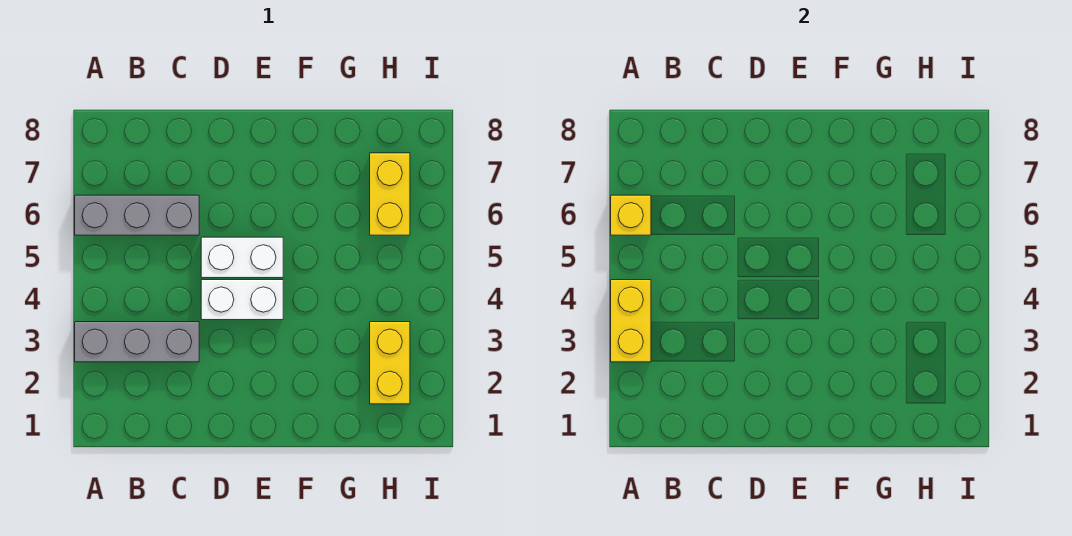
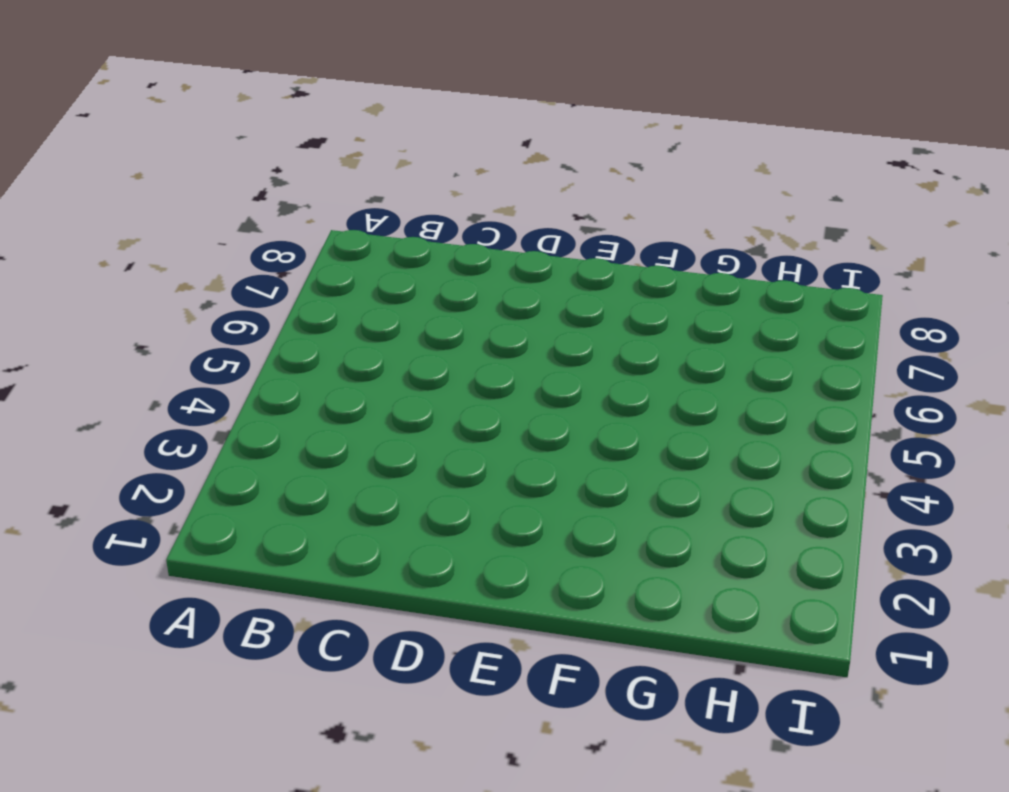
none -> grey brick A3:C3 level 1
none -> grey brick A6:C6 level 1

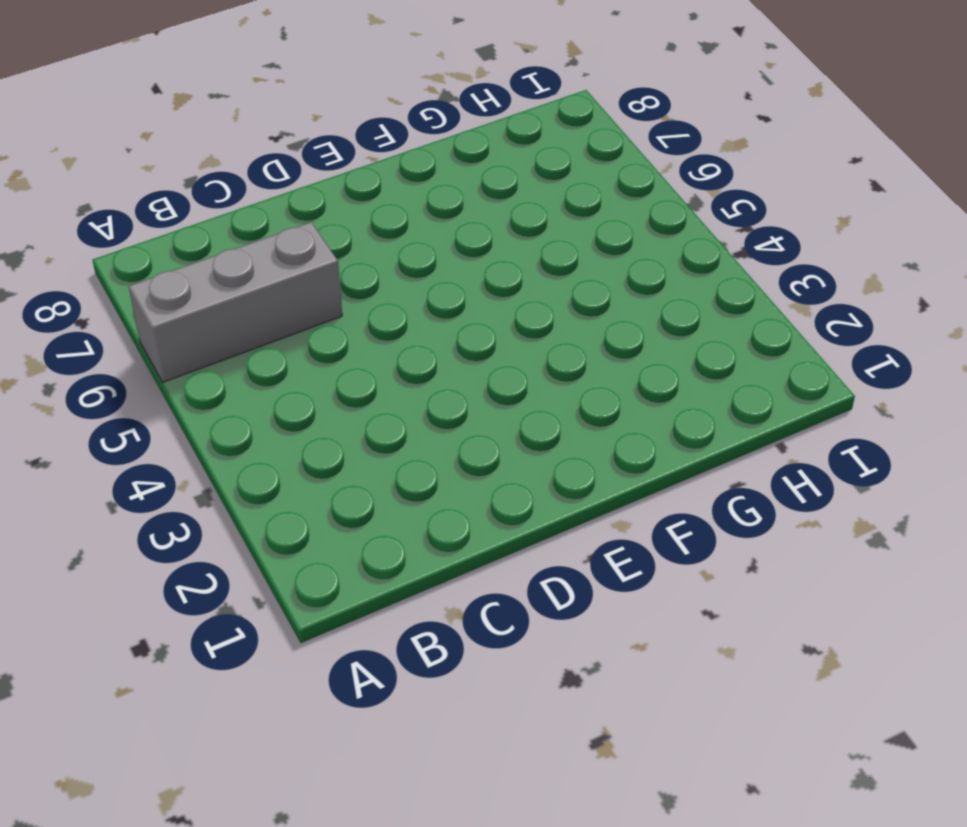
none -> grey brick A3:C3 level 1
none -> white brick D4:E4 level 1

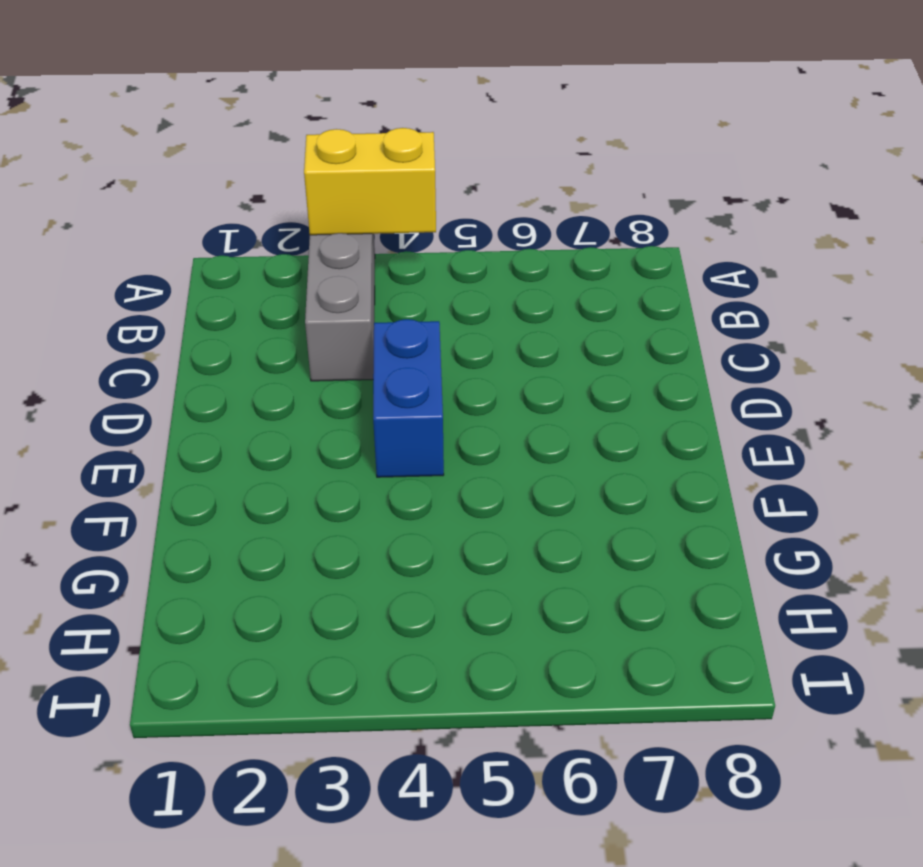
blue brick D4:E4 level 1 -> white brick D4:E4 level 1
none -> grey brick A6:C6 level 1
none -> white brick D5:E5 level 1

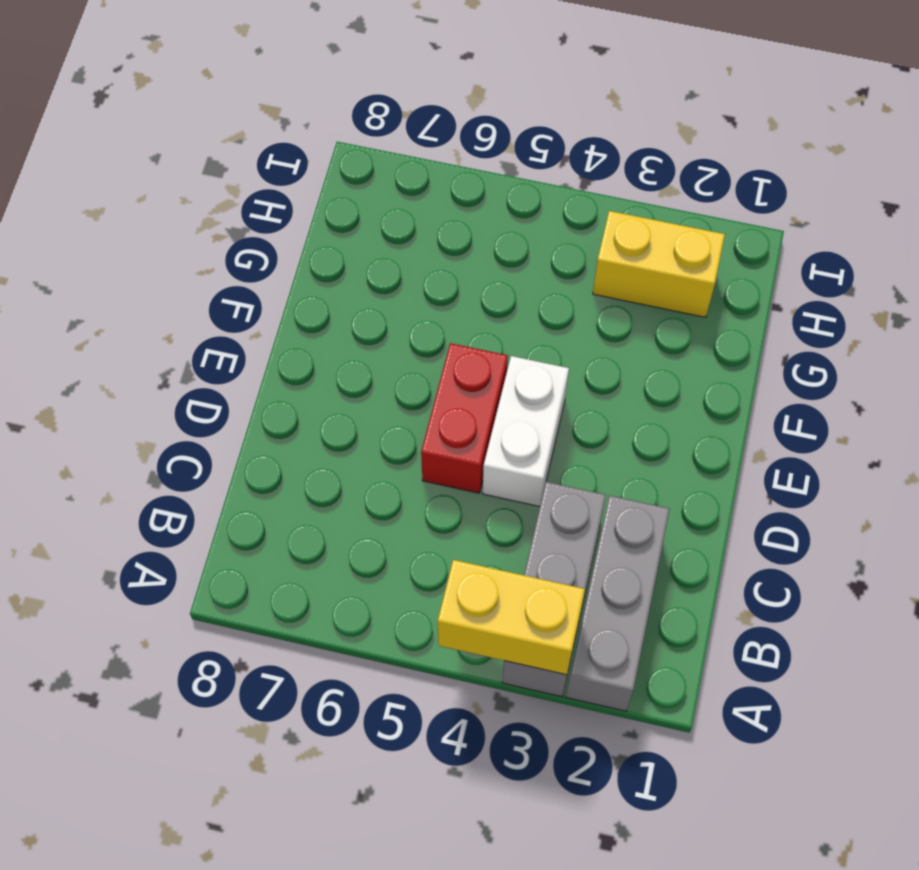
grey brick A2:C2 level 1 -> grey brick A6:C6 level 1
red brick D5:E5 level 1 -> white brick D5:E5 level 1
none -> yellow brick H6:H7 level 1
none -> yellow brick A6 level 2

